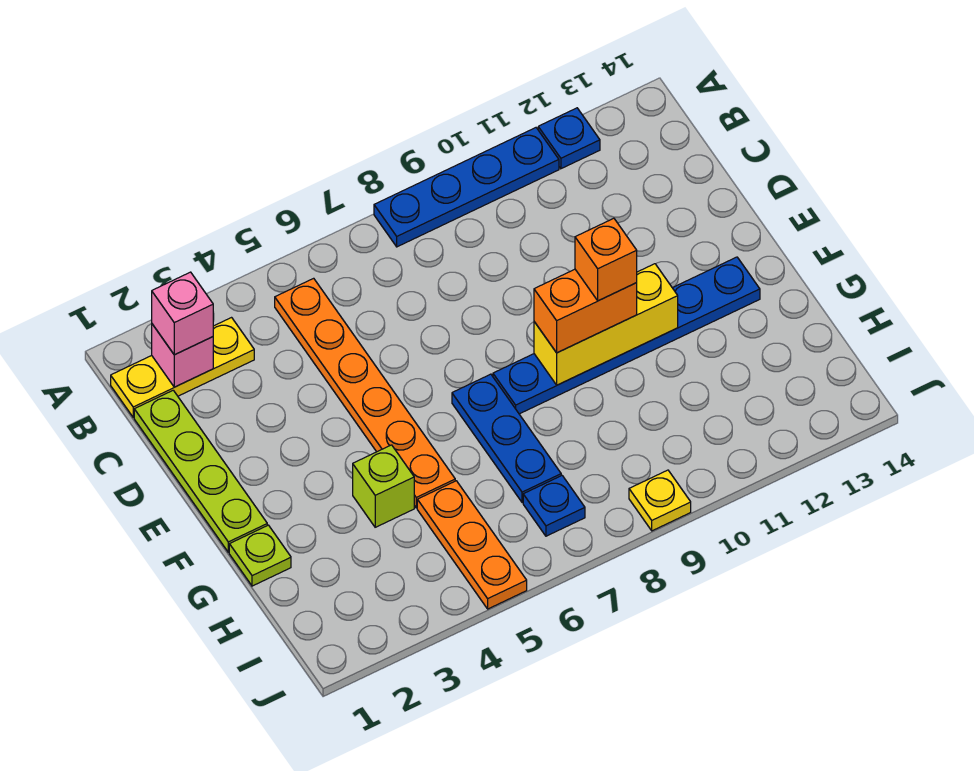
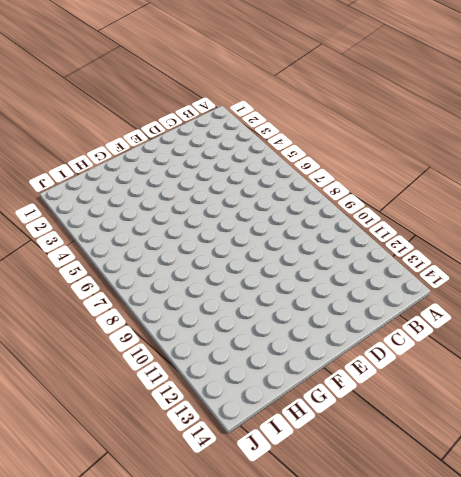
none -> blue plate A8:A11 level 1
none -> blue plate A12 level 1
none -> yellow plate B1:B3 level 1

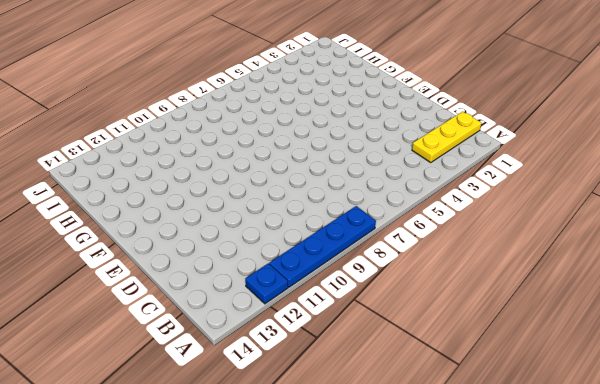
none -> orange plate B5:G5 level 1
none -> lime plate C1:F1 level 1
none -> blue plate F7:H7 level 1

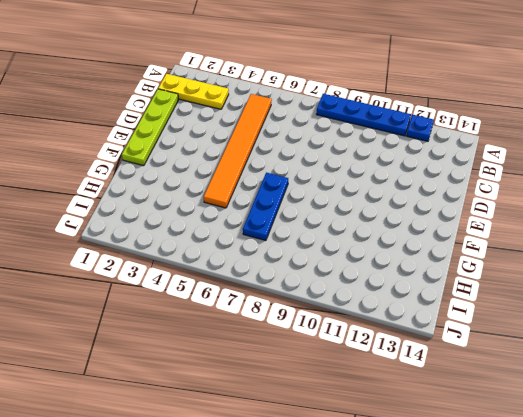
orange tile B5:G5 level 1 -> orange plate B5:G5 level 1
none -> blue plate F8:F13 level 1
none -> lime plate G1 level 1
none -> lime brick G4 level 1

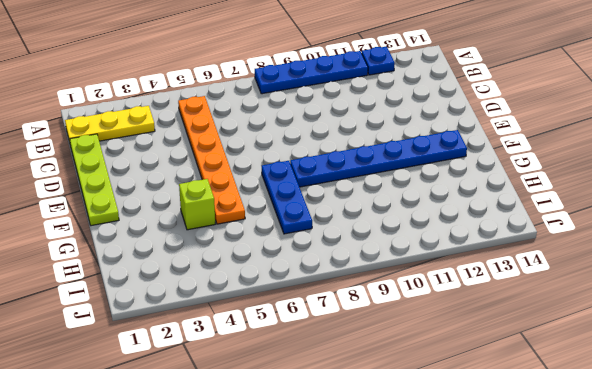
none -> lime plate G1 level 1
none -> orange plate H5:J5 level 1
none -> blue plate I7 level 1

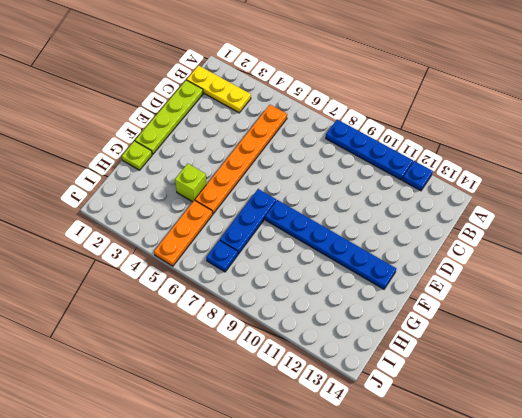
none -> yellow plate J9 level 1
none -> pink brick B2 level 2
none -> yellow brick F9:F11 level 2

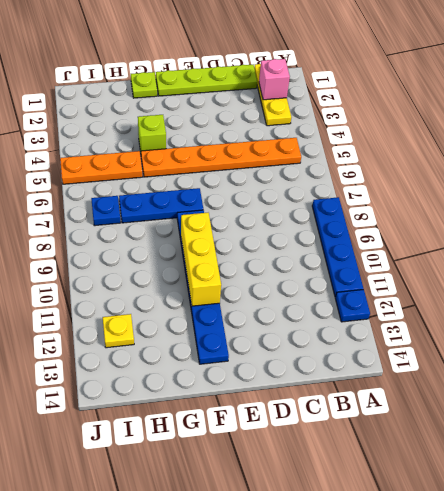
yellow plate I12 level 1 -> yellow plate J9 level 1
none -> pink brick B2 level 3
none -> orange brick F9:F10 level 3
none -> orange brick F10 level 4

